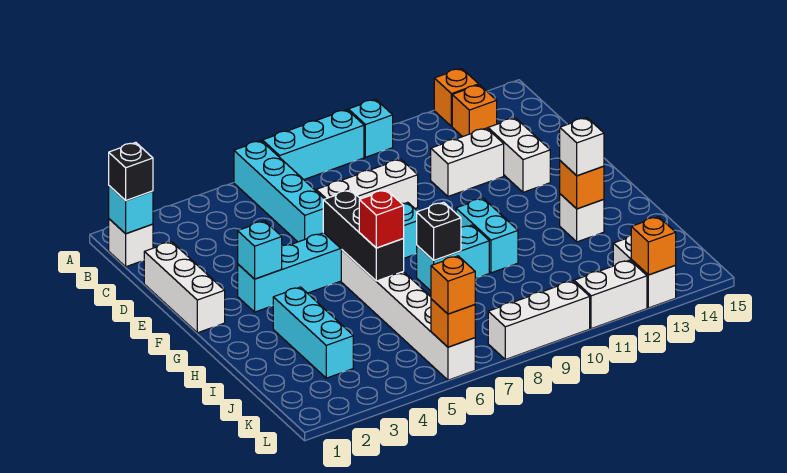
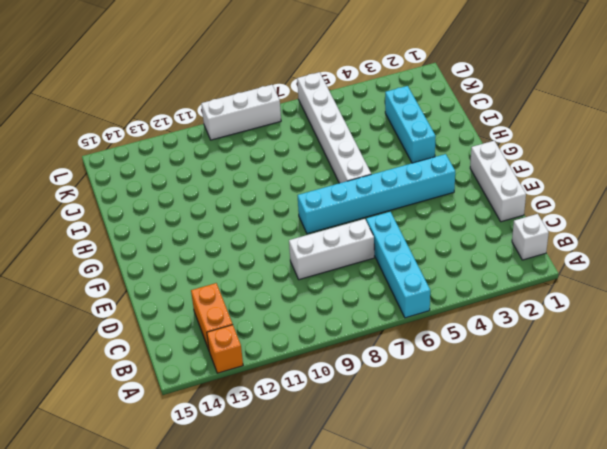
orange brick B13:C13 level 1 -> orange brick B13 level 1
none -> cyan brick A7:A9 level 1
none -> cyan brick A10 level 1
none -> white brick D11:D12 level 1
none -> white brick D13:E13 level 1

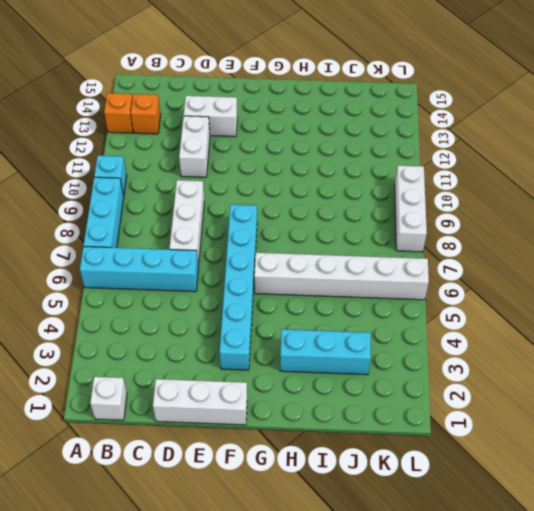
none -> cyan brick G10:H10 level 1
none -> cyan brick H8:H9 level 1
none -> white brick H13 level 1
none -> white brick K13:L13 level 1

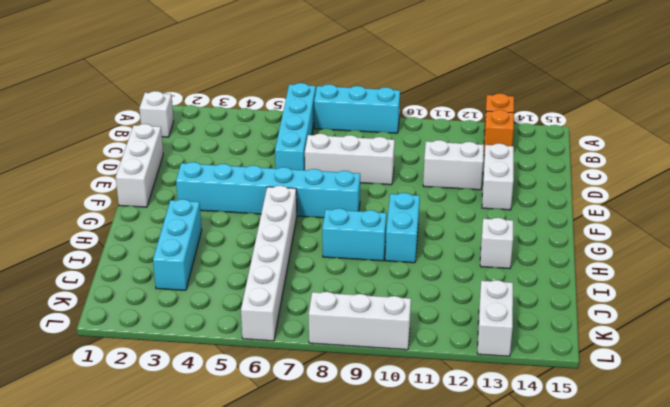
none -> cyan brick A10 level 1
none -> white brick L11:L12 level 1
none -> cyan brick B1 level 2
none -> cyan brick F3 level 2

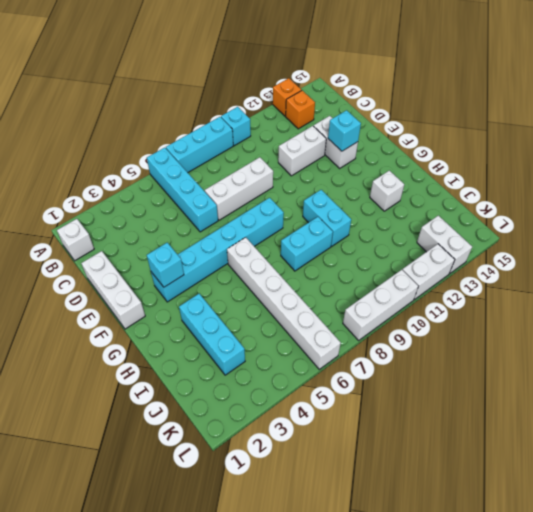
cyan brick E13 level 2 -> cyan brick B1 level 2
none -> black brick F6:H6 level 2
none -> black brick H8 level 2
none -> orange brick H13 level 2
none -> orange brick L6 level 2

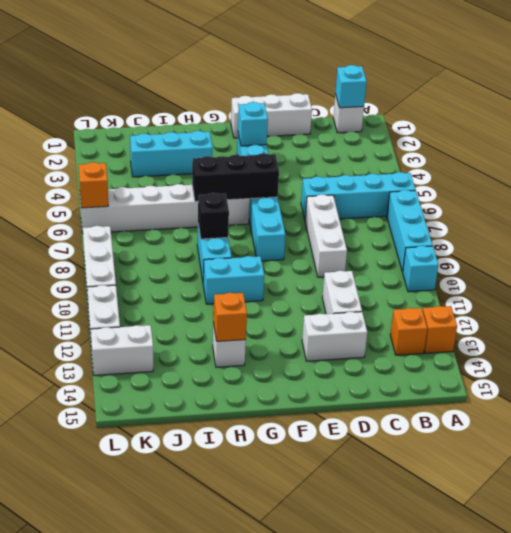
none -> orange brick L13 level 2
none -> black brick B1 level 3
none -> red brick H6 level 3
none -> white brick H13 level 3

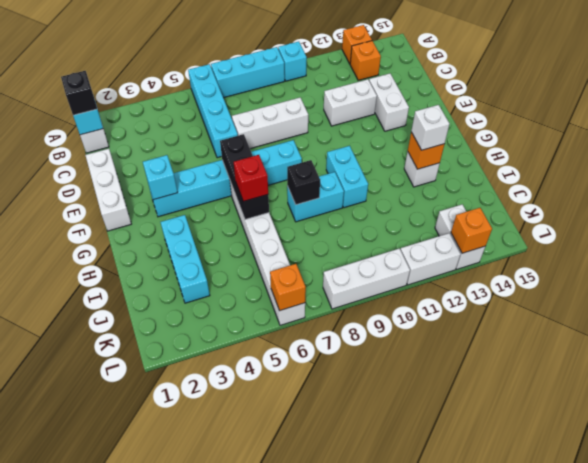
none -> orange brick L6 level 3

